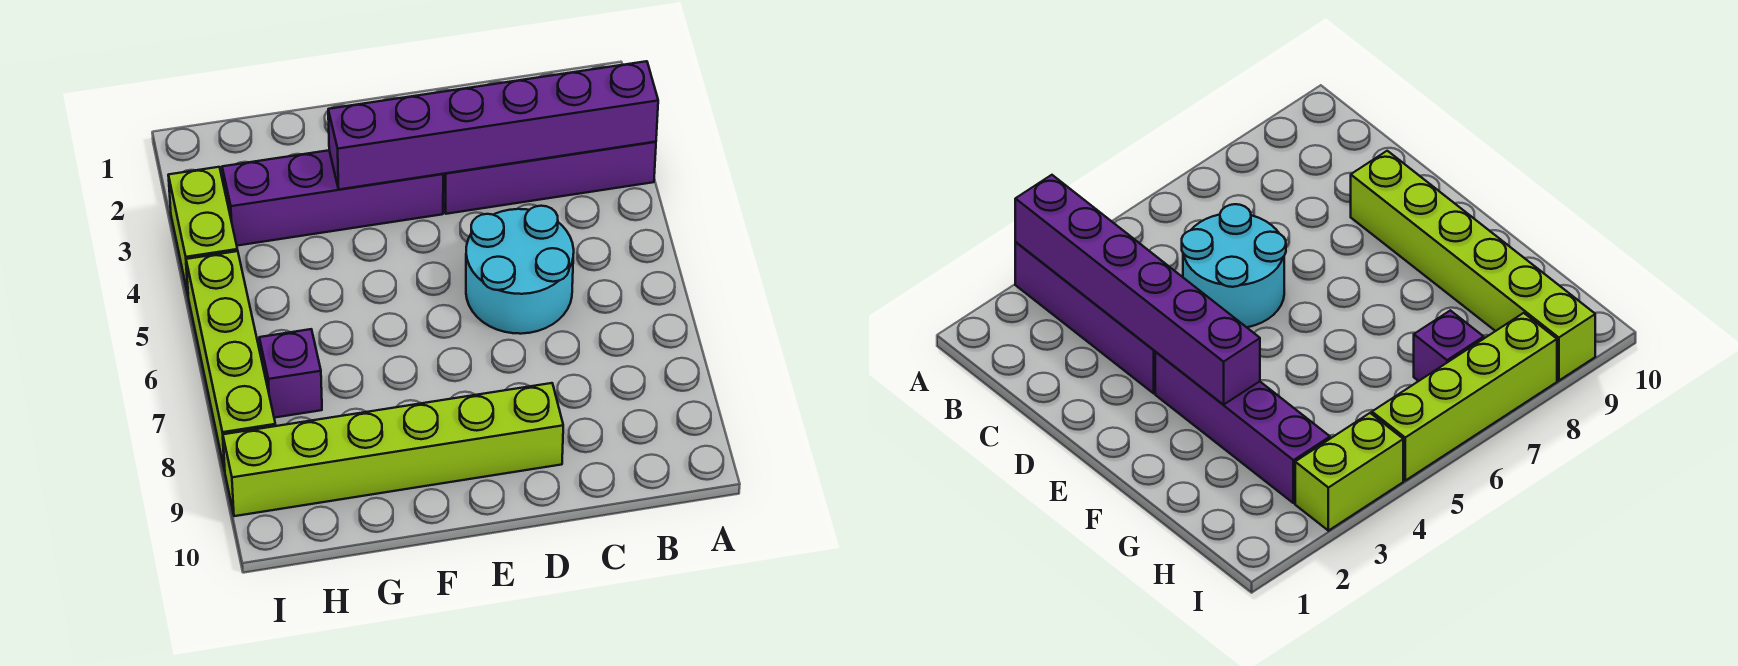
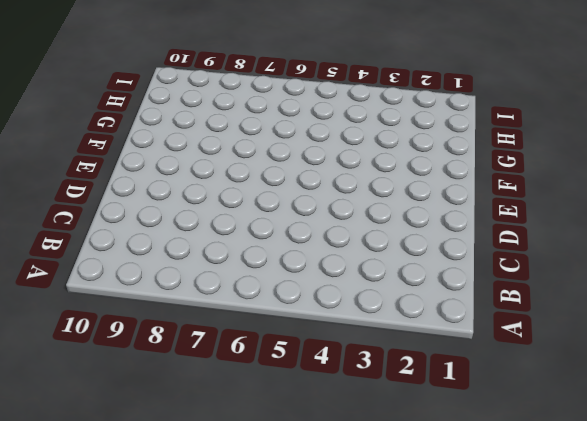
none -> purple brick A3:D3 level 1
none -> cyan round brick C5:D6 level 1

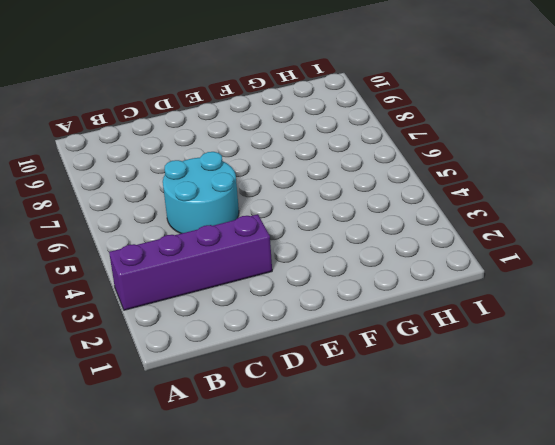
none -> lime brick D9:I9 level 1
none -> purple brick E3:H3 level 1

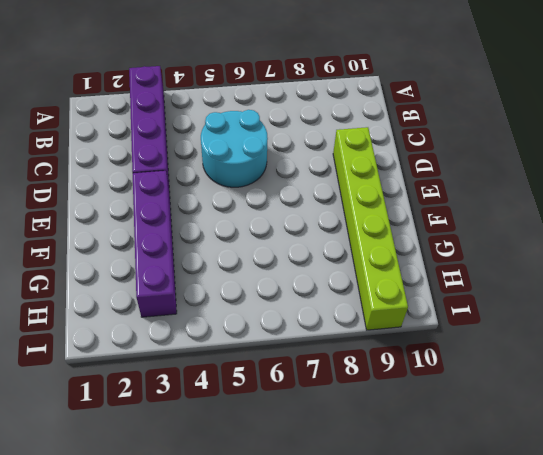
none -> purple brick H7 level 1
none -> lime brick I3:I4 level 1

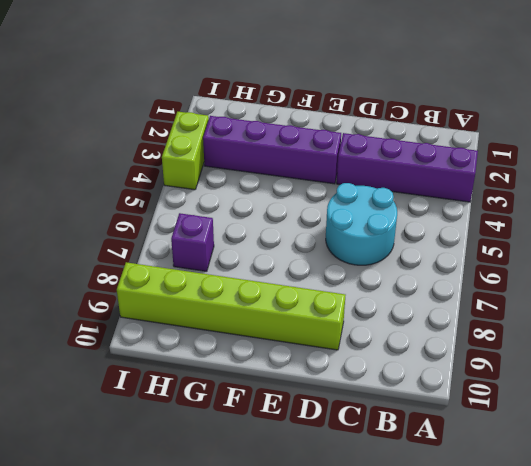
none -> lime brick I5:I8 level 1
none -> purple brick A3:F3 level 2

